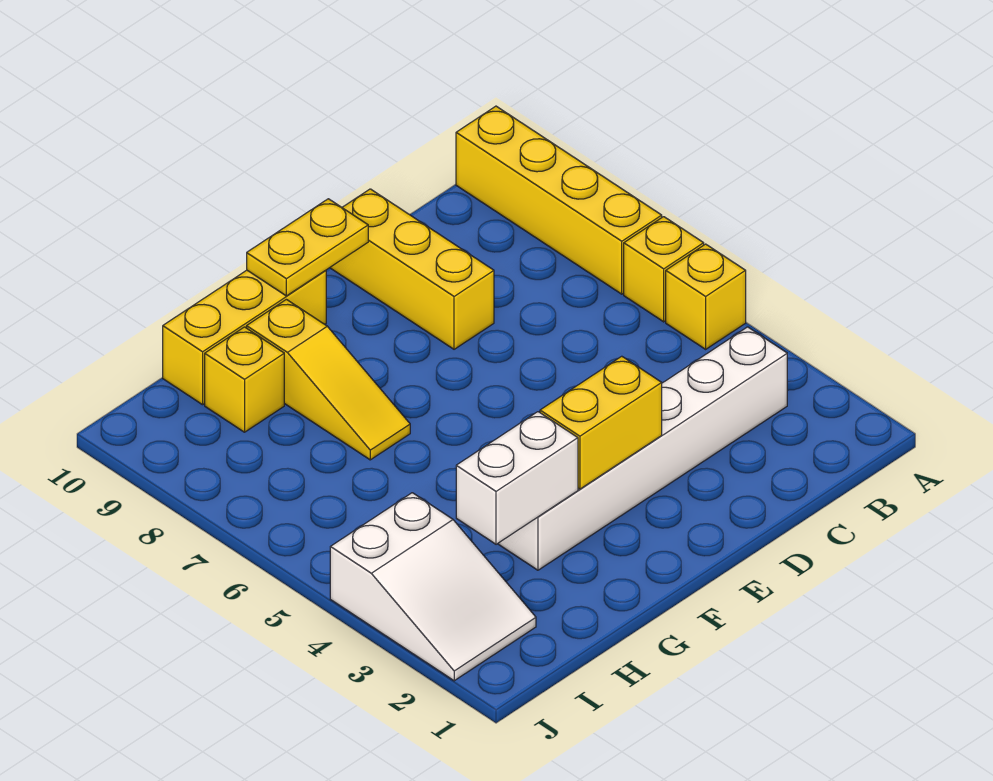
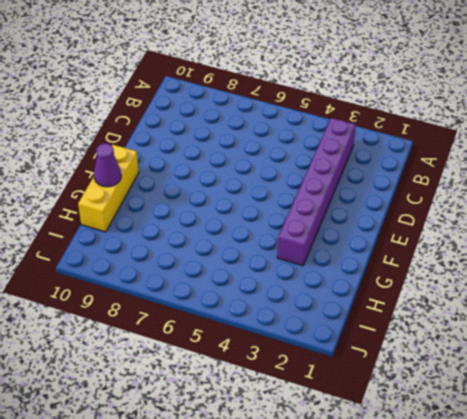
purple brick B3:G3 level 1 -> white brick B3:G3 level 1
purple cone G10 level 2 -> none
none -> yellow brick A5 level 1
none -> yellow brick A6 level 1
none -> yellow brick A7:A10 level 1

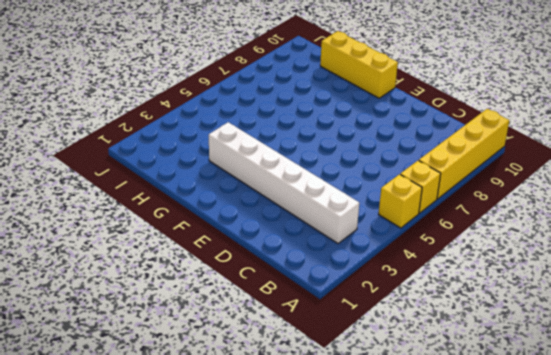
none -> yellow brick D8:D10 level 1
none -> yellow slope G7:G9 level 1 top 9
none -> yellow brick H9 level 1

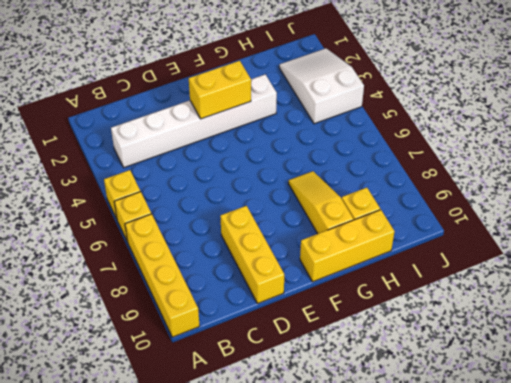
none -> yellow plate E10:F10 level 2
none -> white brick G3:H3 level 2

